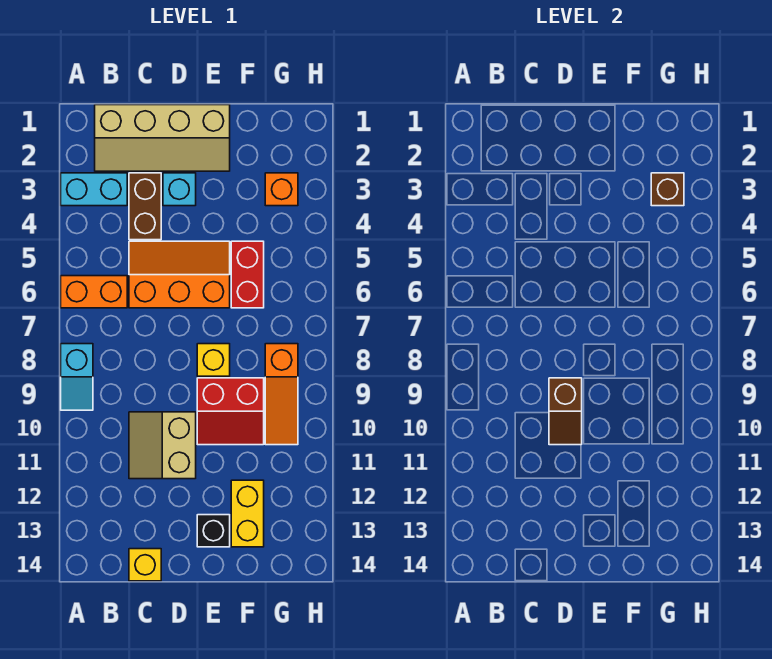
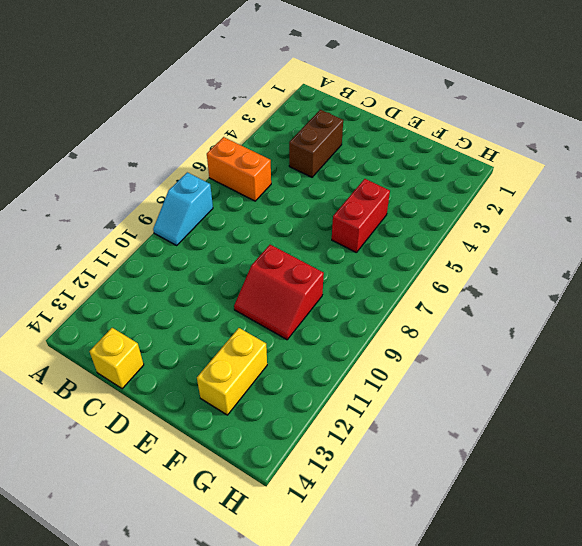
none -> cyan brick A3:B3 level 1
none -> tan slope B1:E2 level 1 top 1
none -> orange slope C5:E6 level 1 top 6

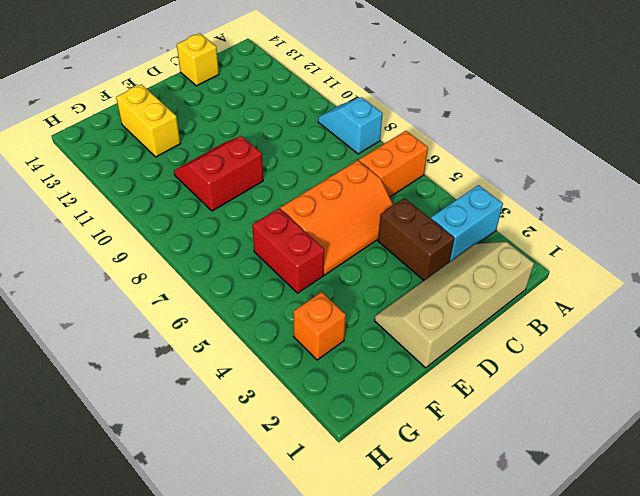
none -> tan slope C10:D11 level 1 top D
none -> cyan brick D3 level 1
none -> yellow brick E8 level 1

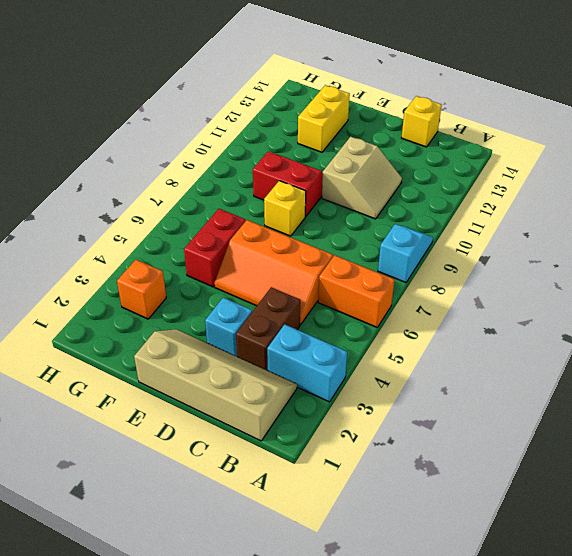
none -> black brick E13 level 1
none -> orange slope G8:G10 level 1 top 8
none -> brown slope D9:D10 level 2 top 9

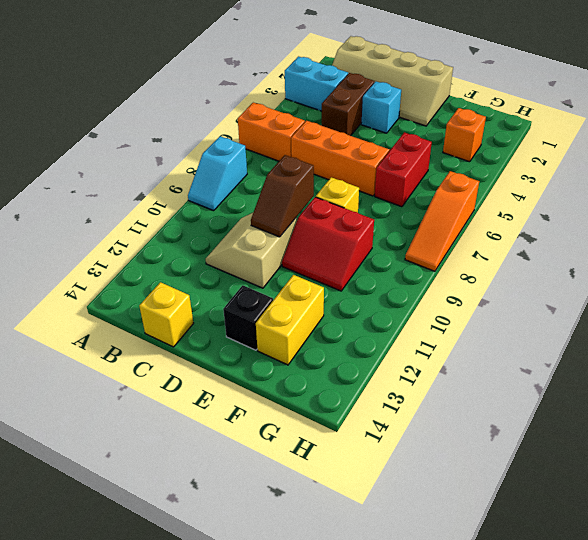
orange slope H6:H8 level 1 top 6 -> orange slope G8:G10 level 1 top 8
none -> brown brick G3 level 2

